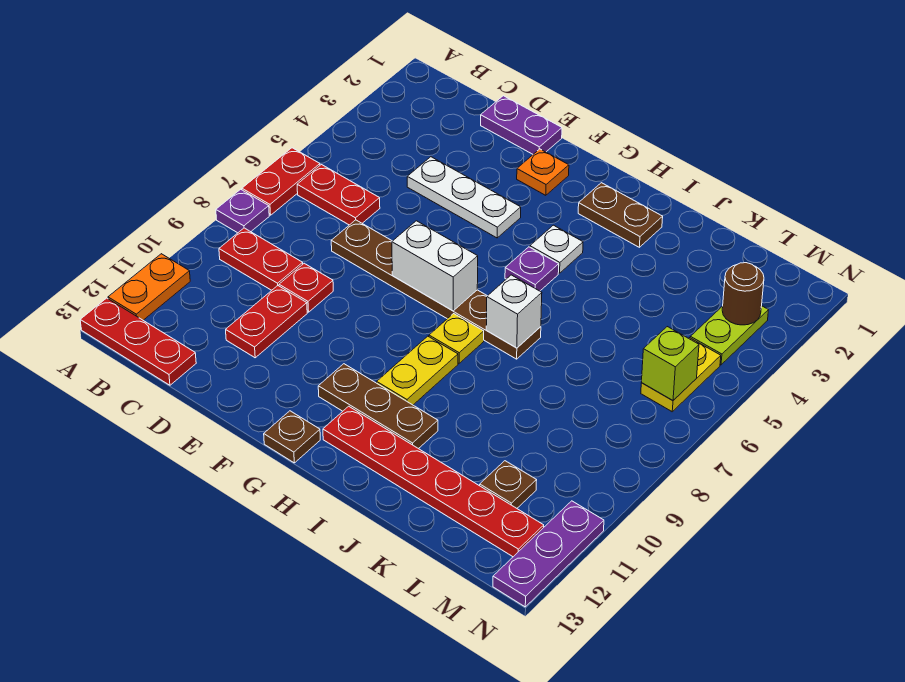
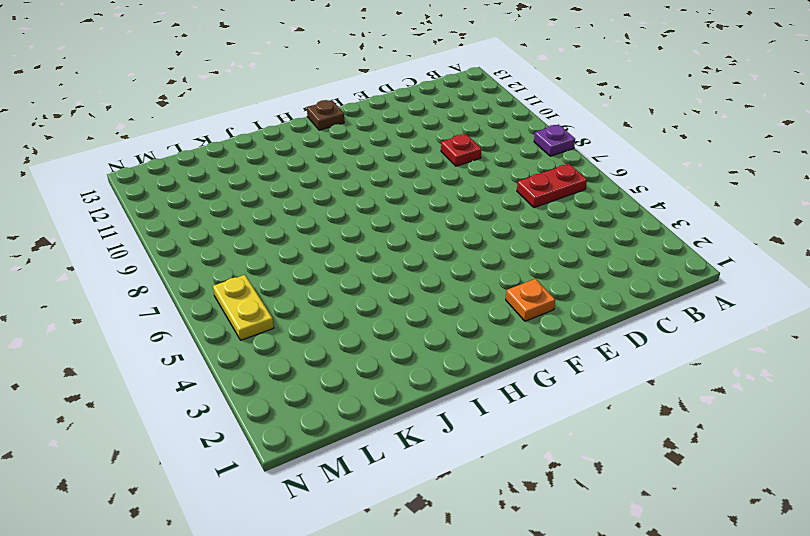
none -> red plate A6:A7 level 1
none -> orange plate A11:A12 level 1
none -> red plate A13:C13 level 1

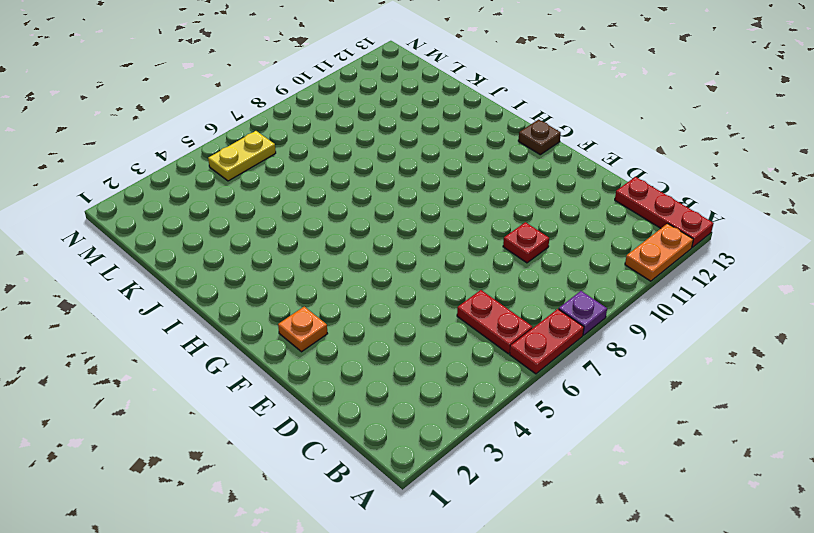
none -> red plate B9:C9 level 1
none -> purple plate D1:E1 level 1
none -> white plate D4:F4 level 1

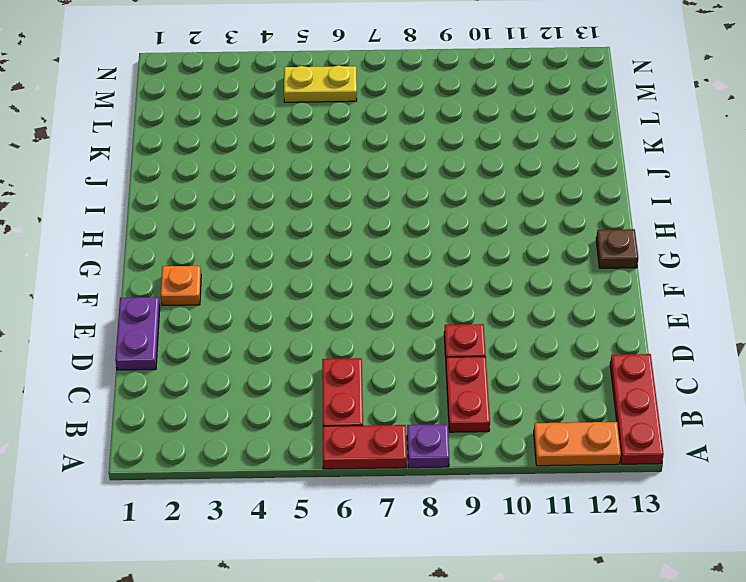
none -> white plate D4:F4 level 1
none -> brown plate D7:I7 level 1
none -> red plate D10:D11 level 1

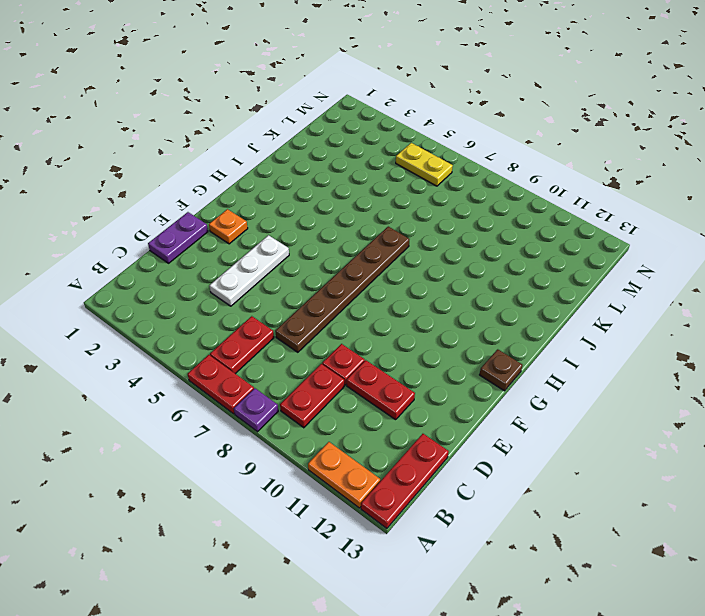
none -> brown plate G11:I11 level 1
none -> brown plate H2:I2 level 1
none -> white plate H4 level 1

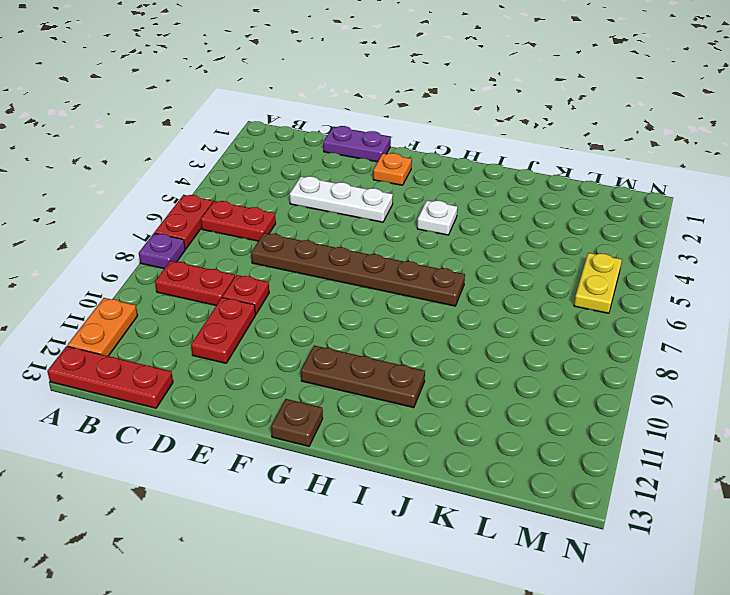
none -> brown plate H2:I2 level 1
none -> purple plate H5 level 1
none -> yellow plate H8 level 1

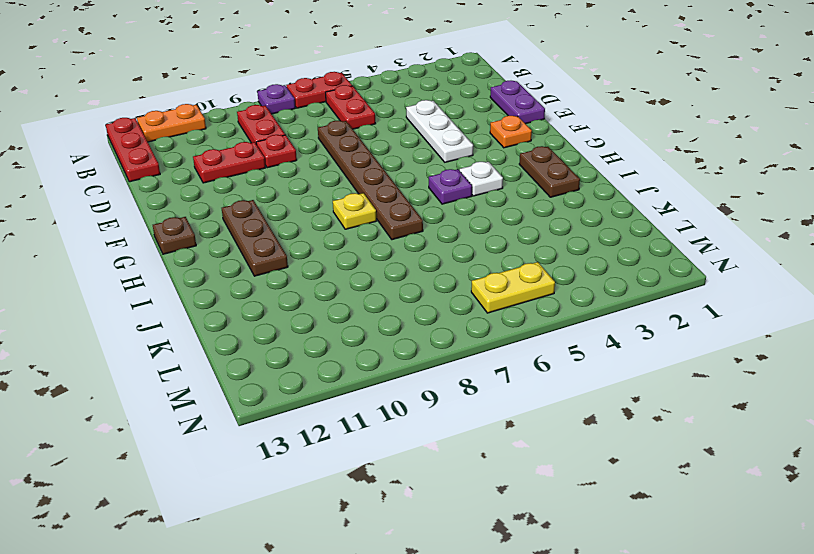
none -> yellow plate H9:H10 level 1
none -> red plate H12:M12 level 1
none -> brown plate L11 level 1

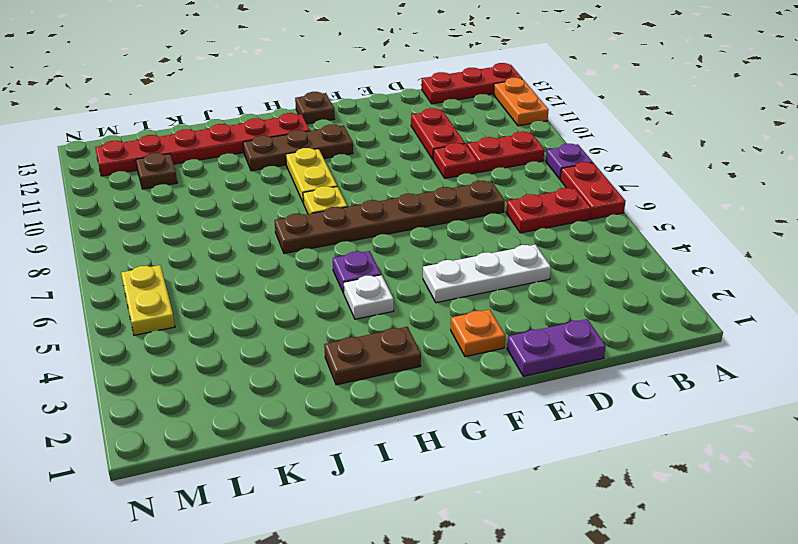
none -> lime plate M3:M4 level 1
none -> purple plate N11:N13 level 1
none -> white brick F7:G7 level 2

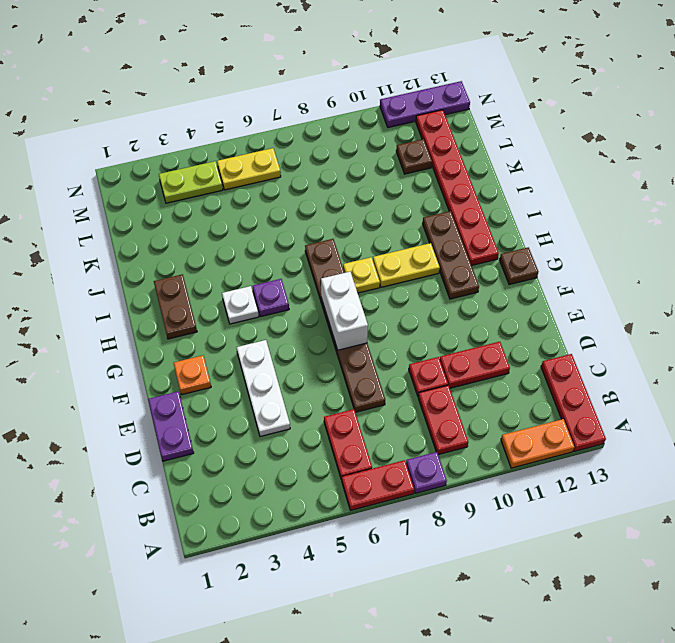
none -> white brick I7 level 2
none -> brown round brick M3 level 2
none -> lime brick M6 level 2

